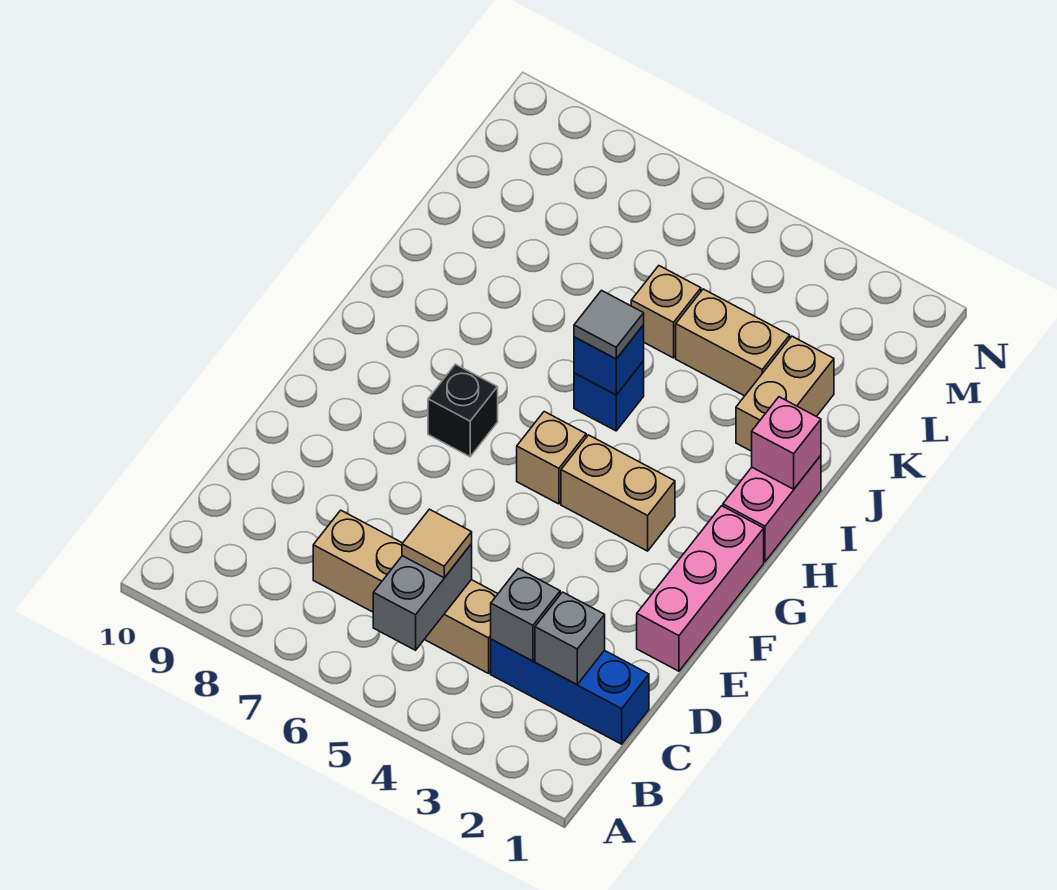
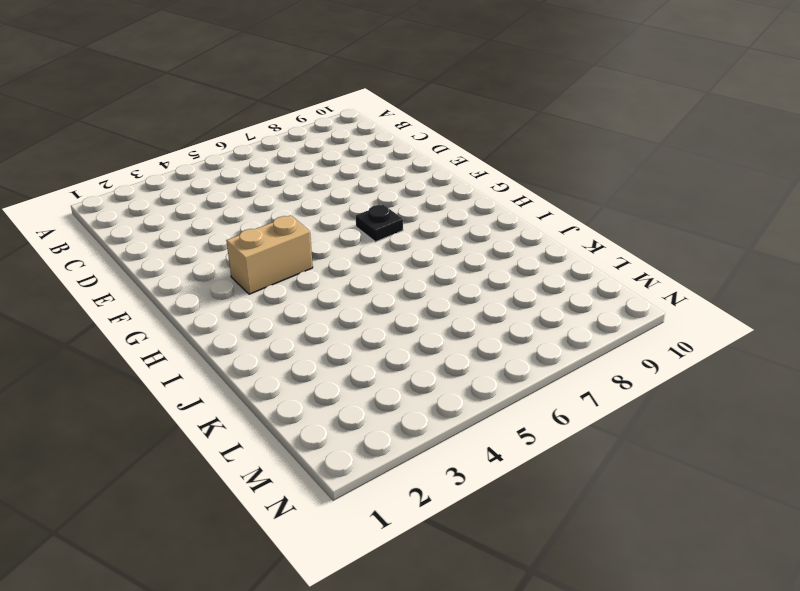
black plate G7 level 1 -> black brick G7 level 1
none -> blue brick C1:C3 level 1
none -> tan brick C4:C7 level 1
none -> pink brick E1:G1 level 1

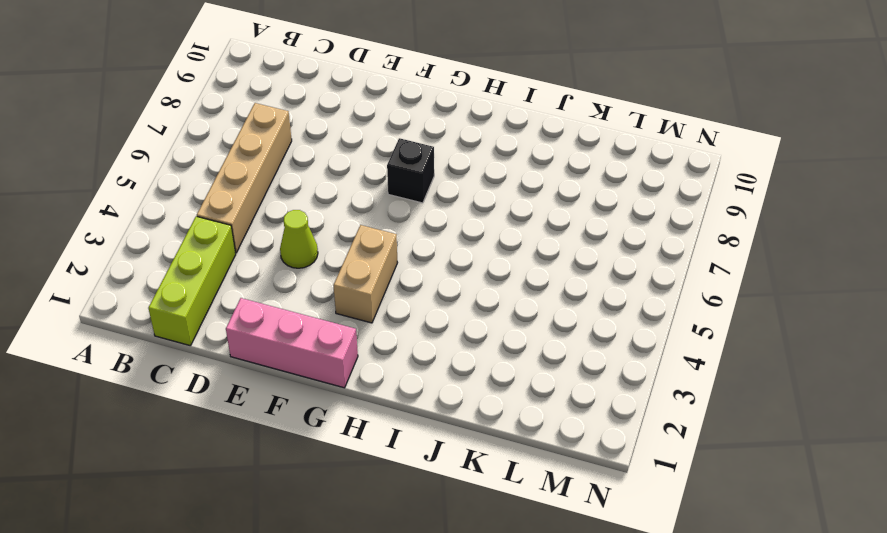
lime brick C1:C3 level 1 -> blue brick C1:C3 level 1
lime cone E4 level 1 -> none
none -> tan brick G5 level 1
none -> pink brick H1:I1 level 1
none -> blue brick I5 level 1

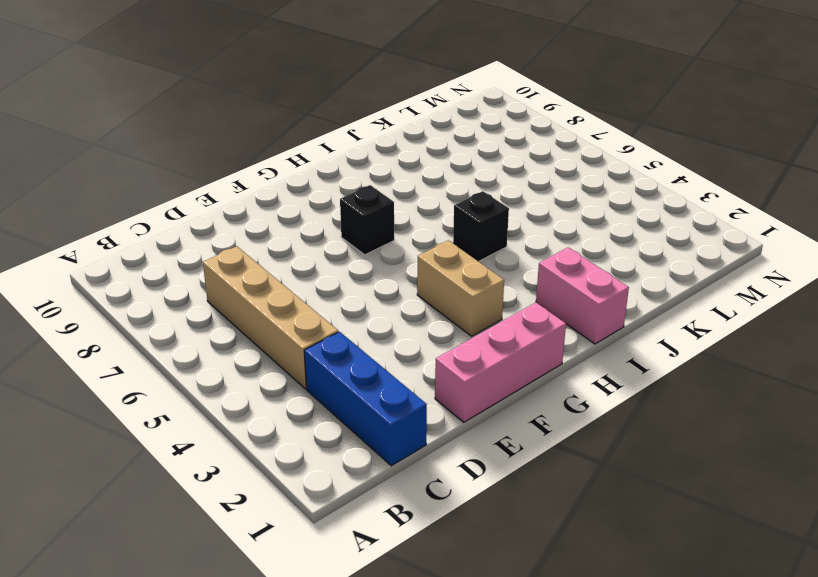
pink brick I1:I2 level 1 -> pink brick H1:I1 level 1
black brick I5 level 1 -> blue brick I5 level 1
none -> tan brick G5 level 1
none -> tan brick J2:K2 level 1
none -> tan brick K3:K4 level 1

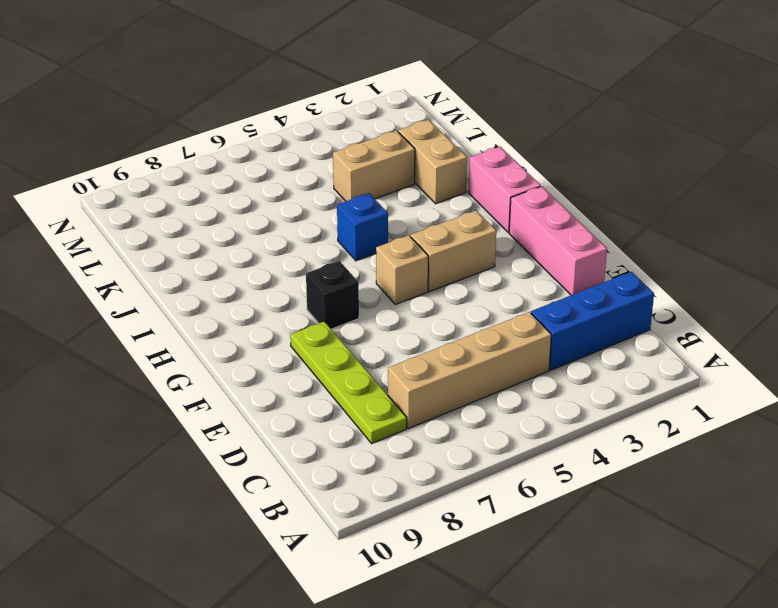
lime plate C8:F8 level 1 -> none
none -> tan brick K5 level 1
none -> grey brick B5:C5 level 2
none -> grey brick C2 level 2

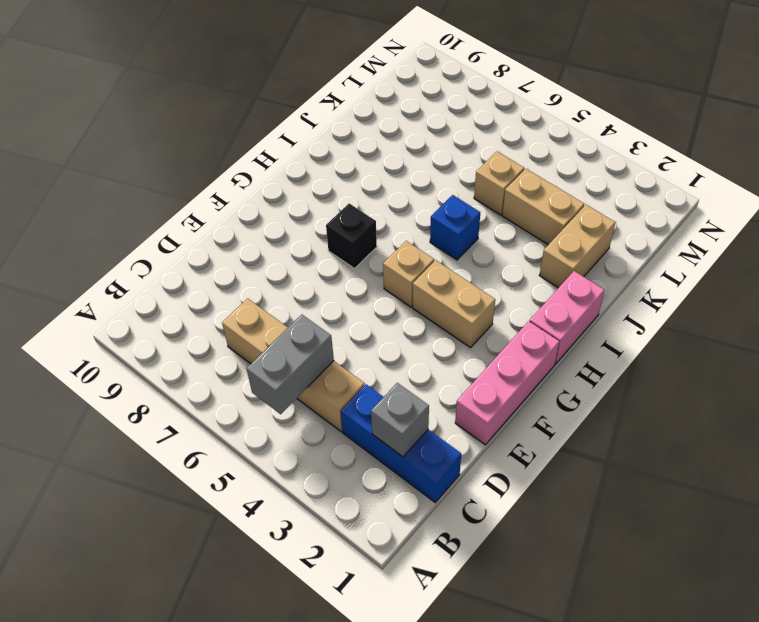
none -> grey brick C3 level 2
none -> pink brick I1 level 2
none -> blue brick I5 level 2

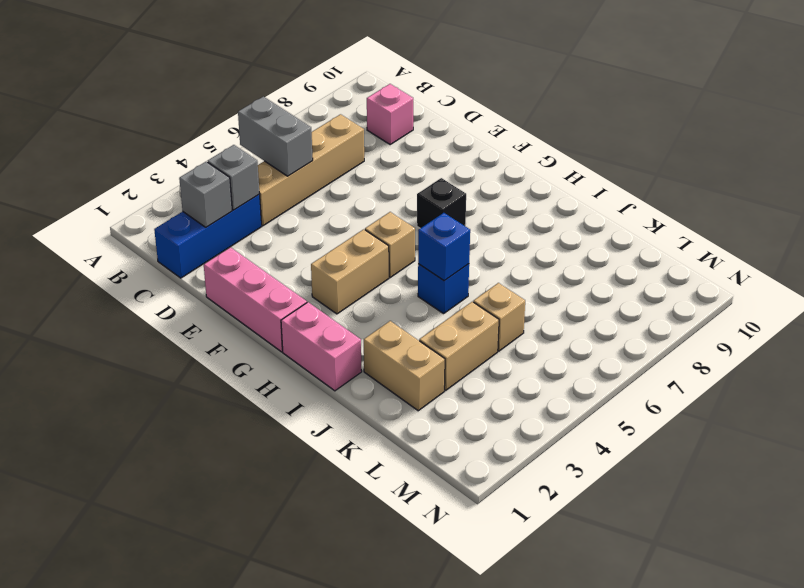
pink brick C9 level 1 -> pink brick I1 level 2
none -> tan tile C5 level 3
none -> grey tile I5 level 3

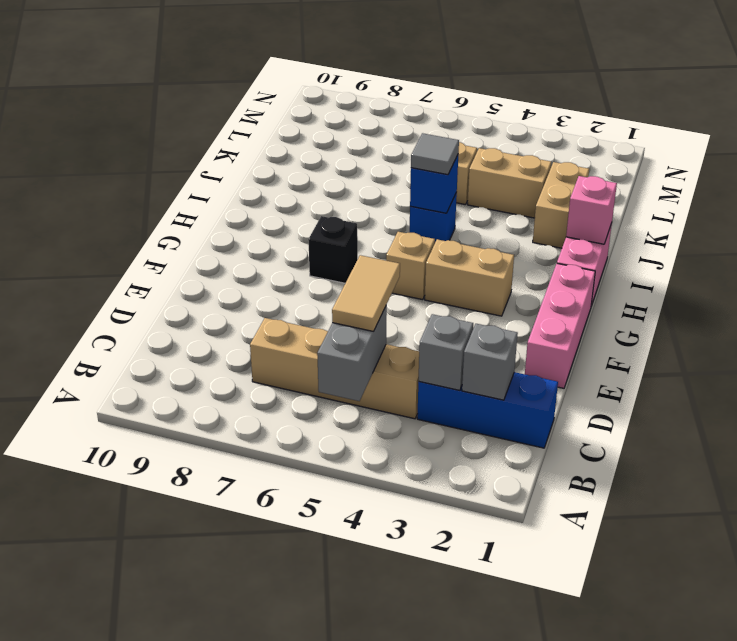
tan tile C5:D5 level 3 -> tan tile C5 level 3

